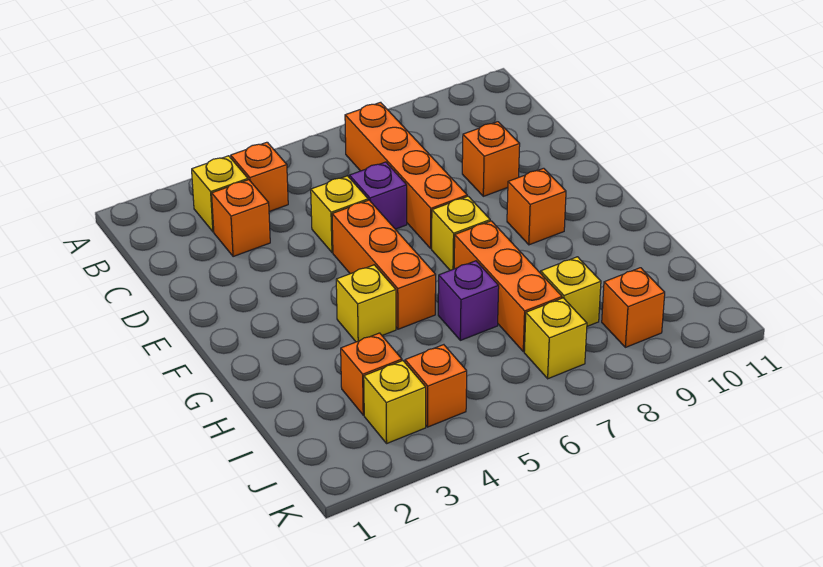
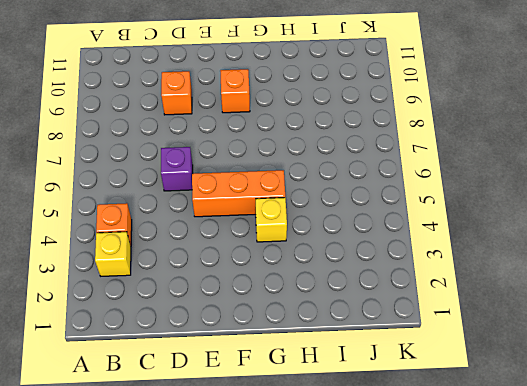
none -> orange brick B7:E7 level 1
none -> orange brick C3 level 1
none -> yellow brick D5 level 1

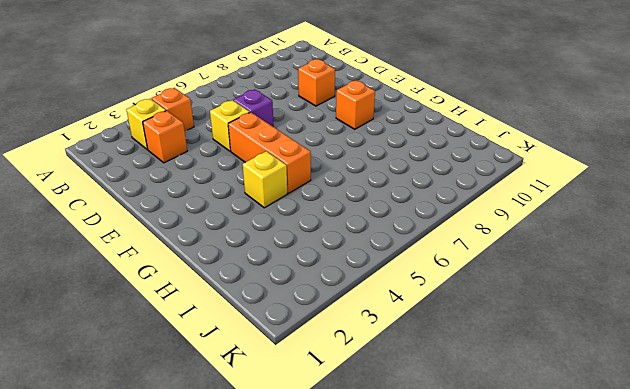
none -> orange brick B7:E7 level 1
none -> yellow brick F7 level 1
none -> orange brick G7:I7 level 1

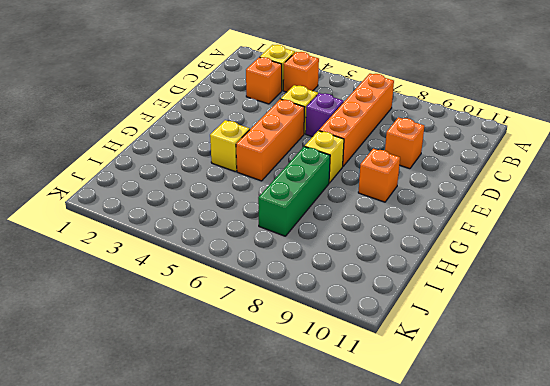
green brick G7:I7 level 1 -> orange brick G7:I7 level 1
none -> purple brick H6 level 1
none -> orange brick I3 level 1
none -> yellow brick I8 level 1

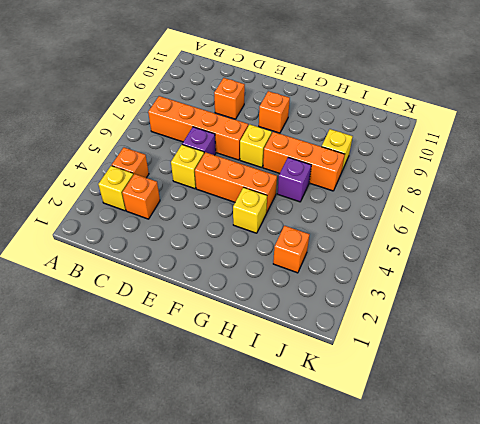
none -> yellow brick J3 level 1
none -> orange brick J4 level 1
none -> yellow brick J7 level 1

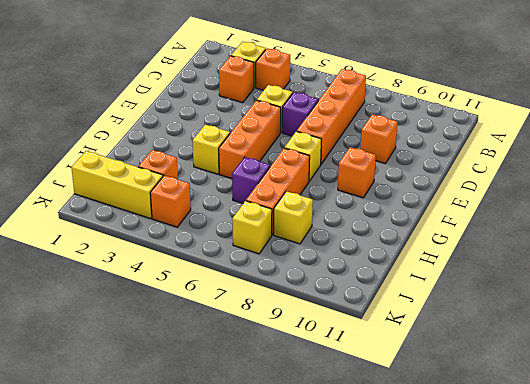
yellow brick J1:J3 level 1 -> yellow brick J3 level 1
none -> orange brick J9 level 1

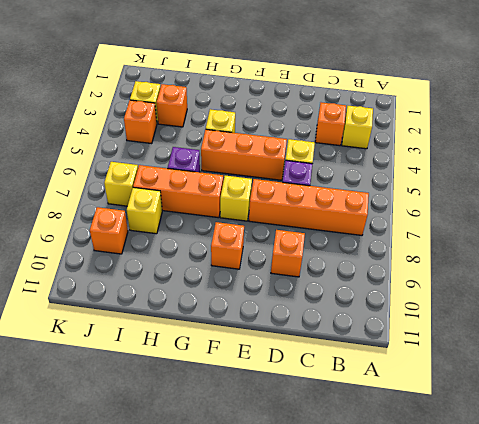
none -> orange brick B4 level 1

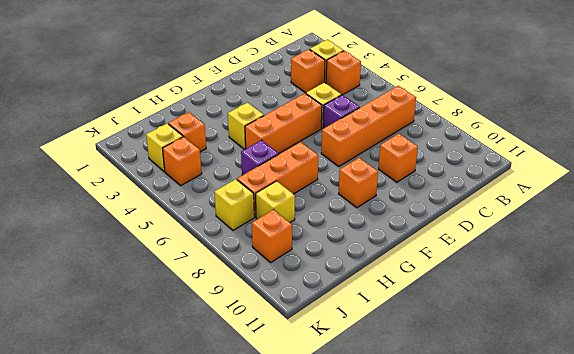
none -> yellow brick F7 level 1

